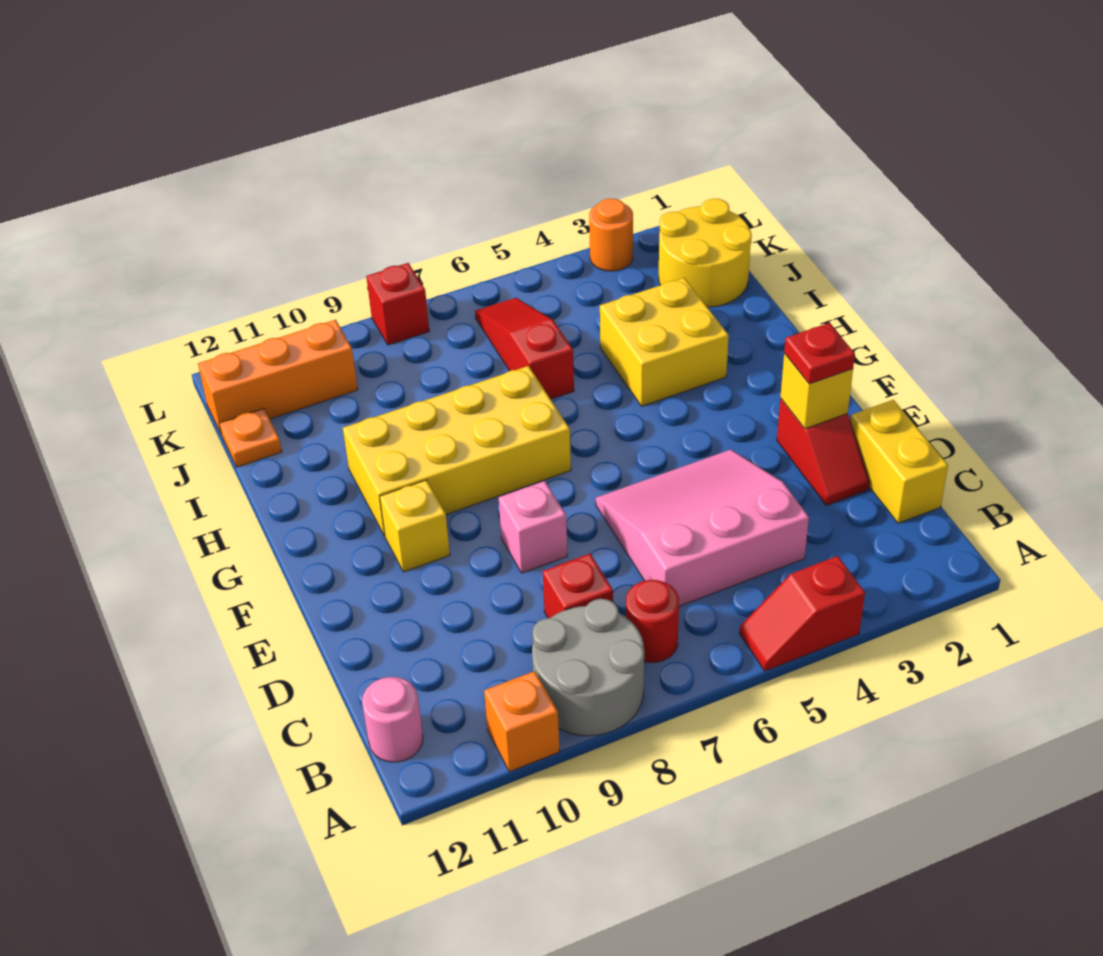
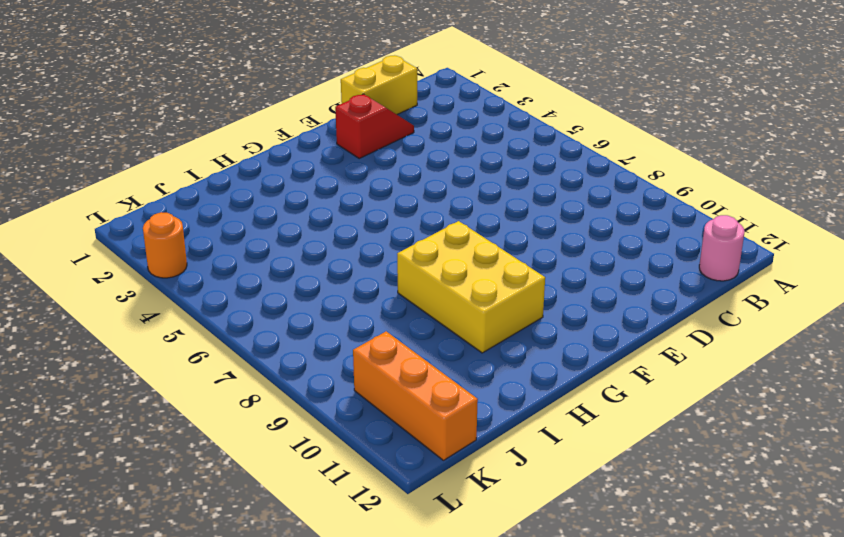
yellow brick G8:H10 level 1 -> yellow brick G7:H10 level 1
none -> red slope A4:A5 level 1 top 4
none -> grey round brick A8:B9 level 1
none -> orange brick A10 level 1

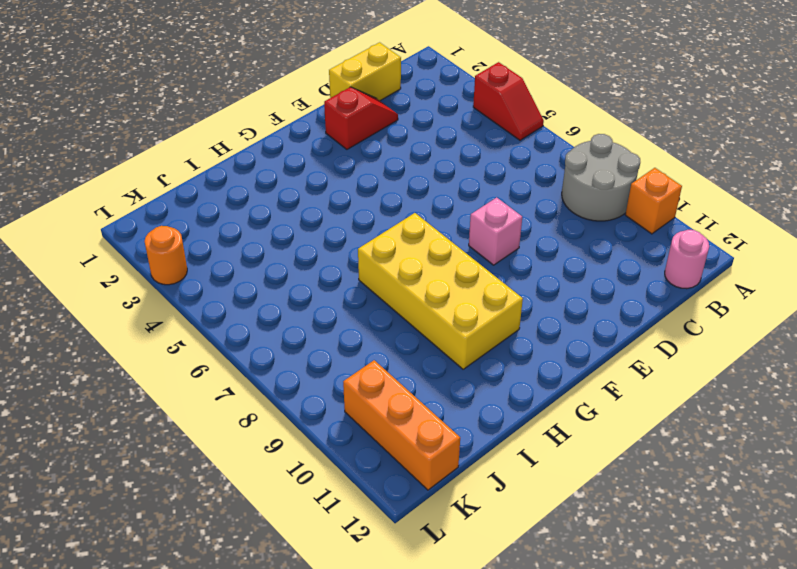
none -> red round brick B7 level 1
none -> pink slope C4:E6 level 1 top C
none -> red brick C8 level 1

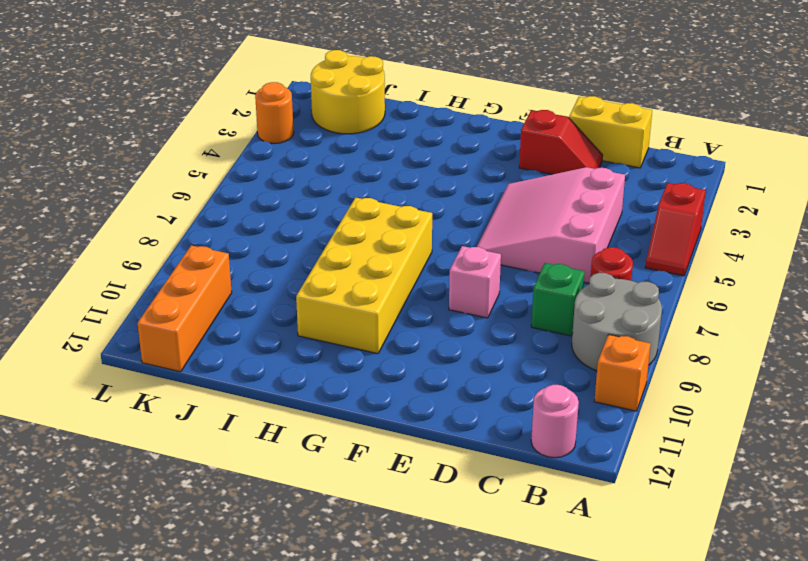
green brick C8 level 1 -> red brick C8 level 1
none -> yellow brick F10 level 1
none -> yellow brick H3:I4 level 1
none -> red slope I6:K6 level 1 top I

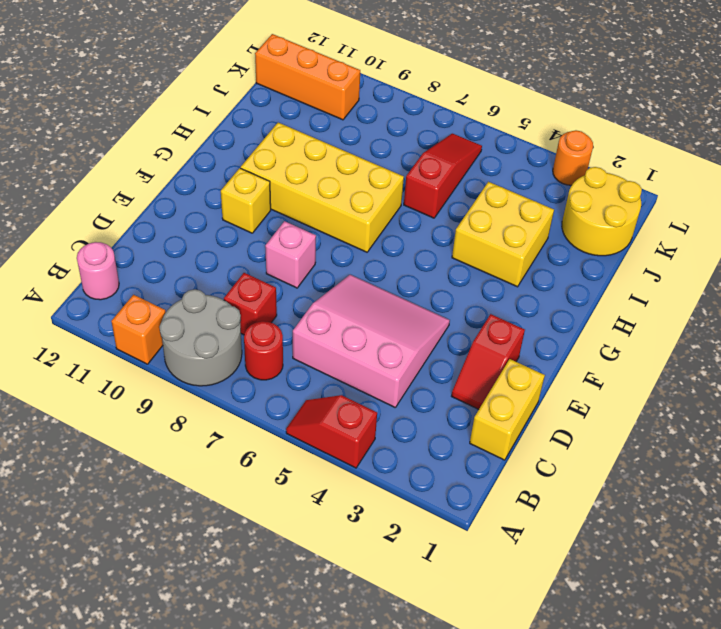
none -> orange plate J12 level 1
none -> red brick L8 level 1
none -> yellow brick E2 level 2

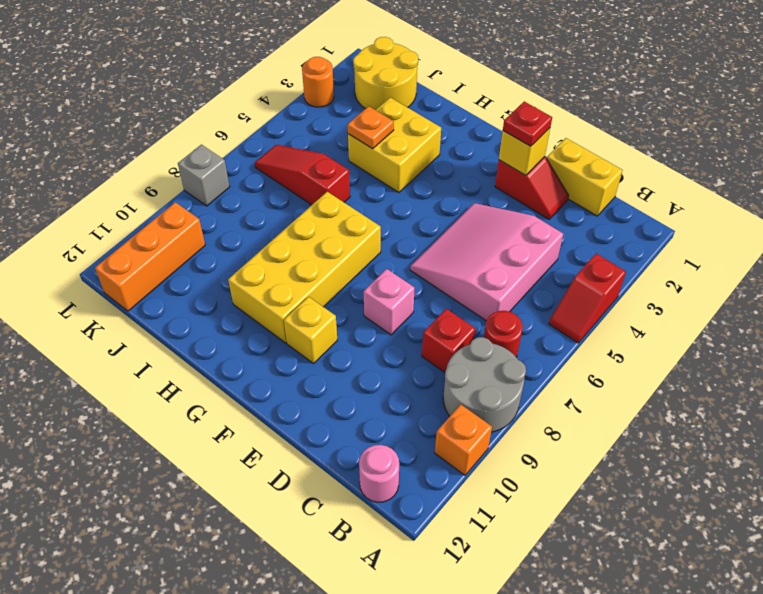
orange plate I4 level 2 -> orange plate J12 level 1
grey brick L8 level 1 -> red brick L8 level 1

